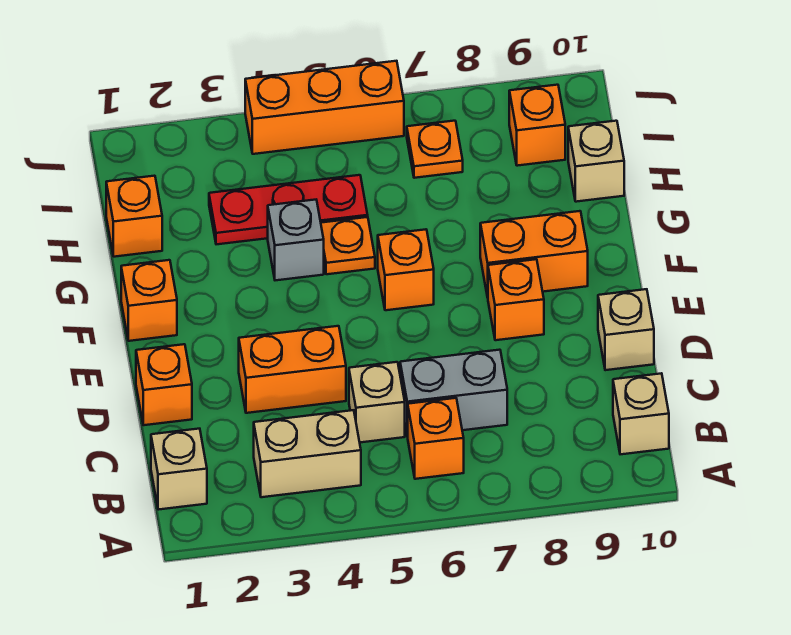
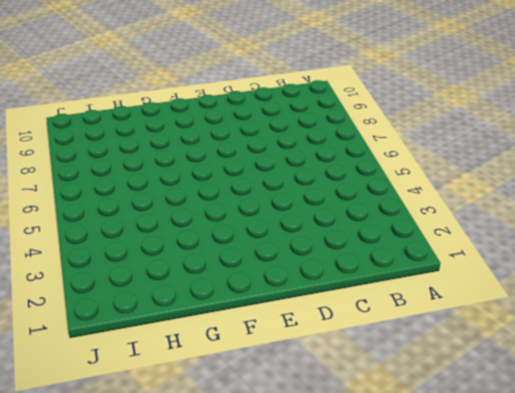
none -> tan brick B1 level 1
none -> tan brick B3:B4 level 1
none -> orange brick B6 level 1

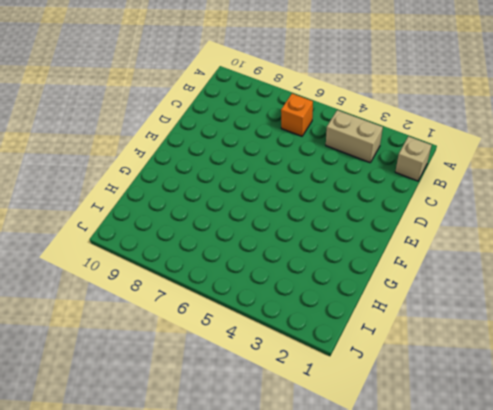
none -> tan brick B10 level 1
none -> tan brick C5 level 1
none -> grey brick C6:C7 level 1

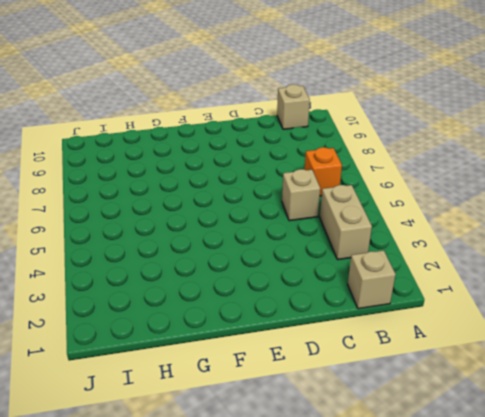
none -> grey brick C6:C7 level 1
none -> orange brick D1 level 1
none -> orange brick D3:D4 level 1

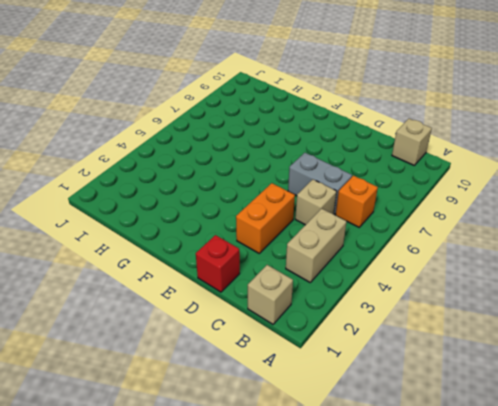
grey brick C6:D6 level 1 -> grey brick C6:C7 level 1
red brick D1 level 1 -> orange brick D1 level 1
none -> tan brick D10 level 1
none -> orange brick E8 level 1
none -> orange brick F1 level 1

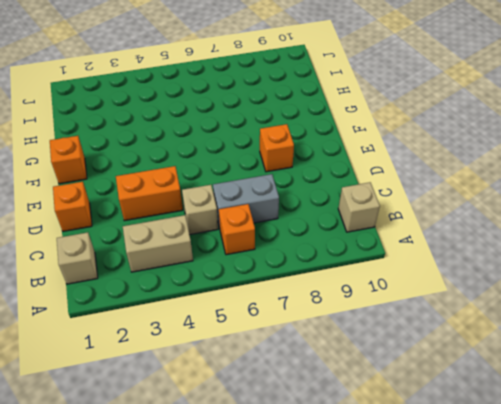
none -> tan brick D10 level 1
none -> orange brick F6 level 1
none -> orange brick F8:F9 level 1

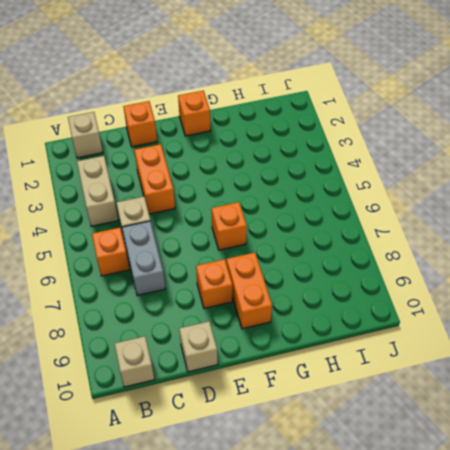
none -> grey brick G4 level 1
none -> orange plate G5 level 1
none -> orange brick H1 level 1

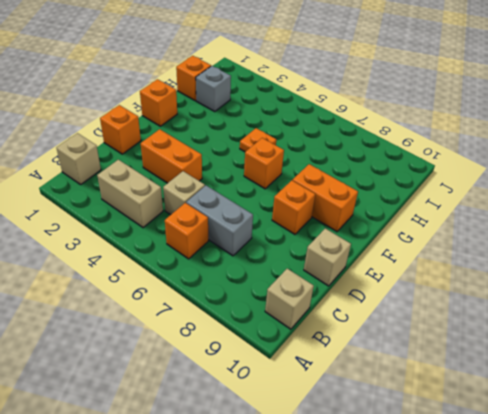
grey brick H2 level 1 -> grey brick G4 level 1
none -> red plate H3:H5 level 1
none -> tan brick H10 level 1
none -> orange plate I7 level 1

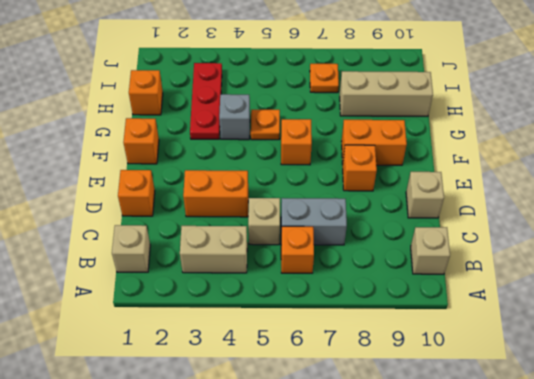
red plate G3:I3 level 1 -> red plate H3:H5 level 1
tan brick H8:H10 level 1 -> tan brick H10 level 1
none -> orange brick I9 level 1
none -> orange brick J4:J6 level 1

